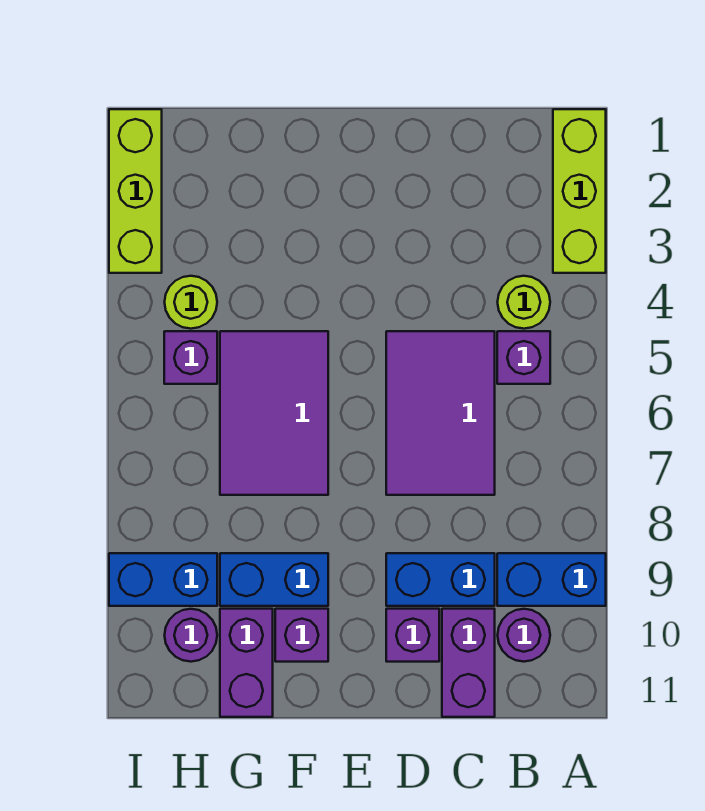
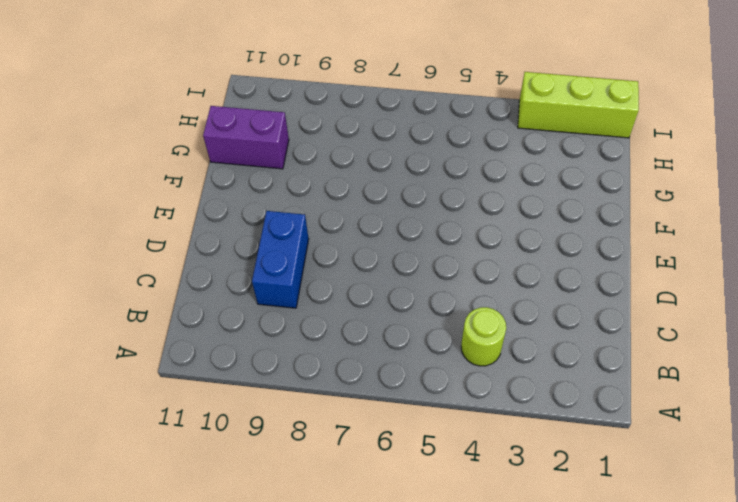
none -> lime brick A1:A3 level 1
none -> blue brick A9:B9 level 1
none -> purple brick B5 level 1

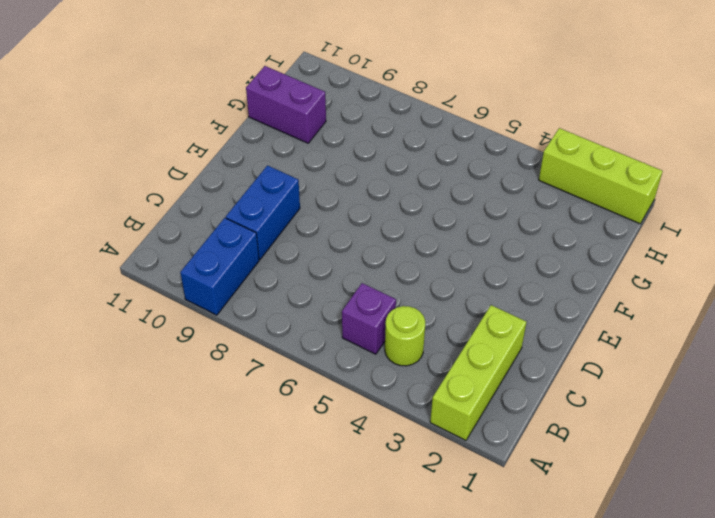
lime brick A2:C2 level 1 -> lime brick A1:A3 level 1
none -> purple round brick B10 level 1
none -> purple tile C5:D7 level 1
none -> purple brick C10:C11 level 1

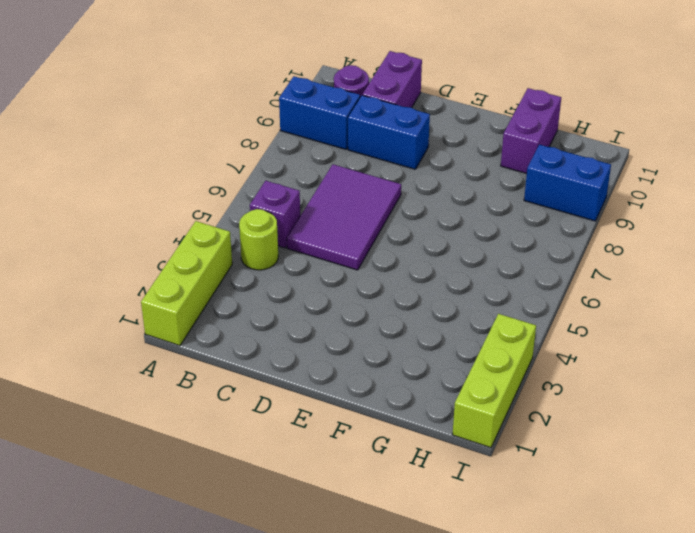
none -> purple brick D10 level 1
none -> purple tile F5:G7 level 1
none -> blue brick F9:G9 level 1

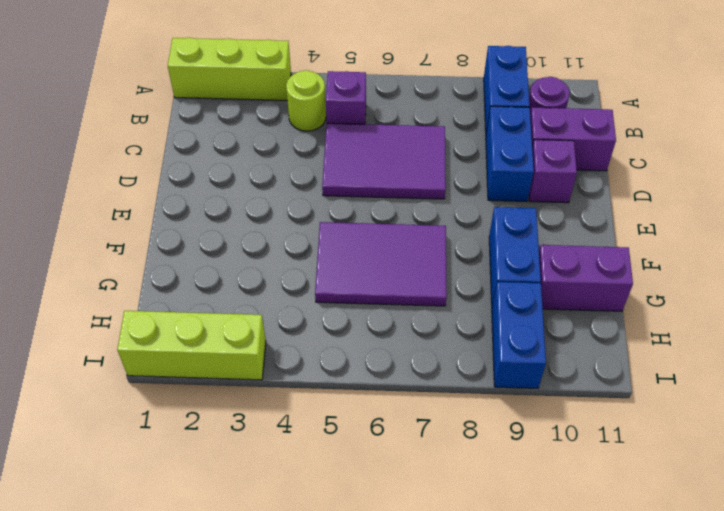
none -> purple brick F10 level 1
none -> lime round brick H4 level 1
none -> purple brick H5 level 1

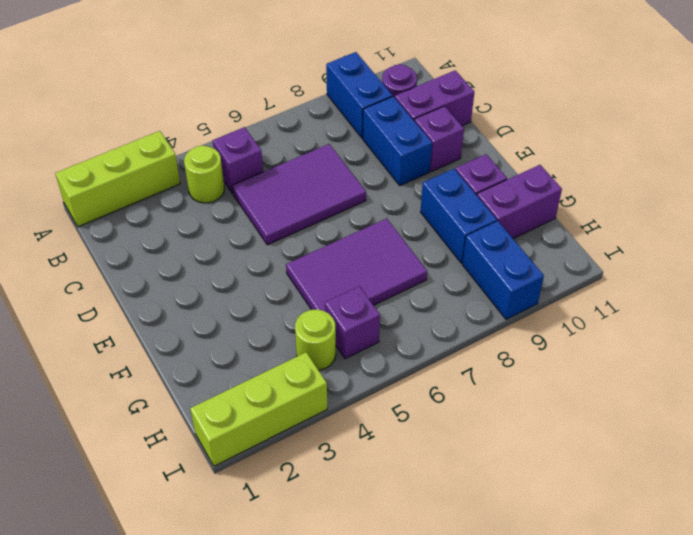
none -> purple round brick H10 level 1

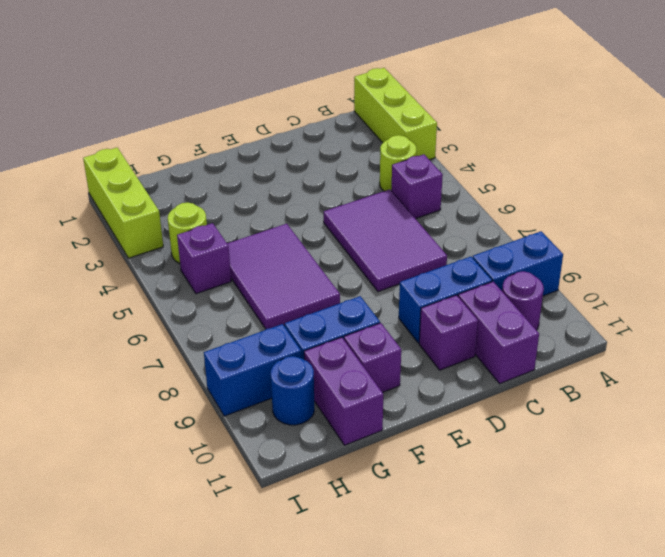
blue round brick H10 level 1 -> purple round brick H10 level 1

